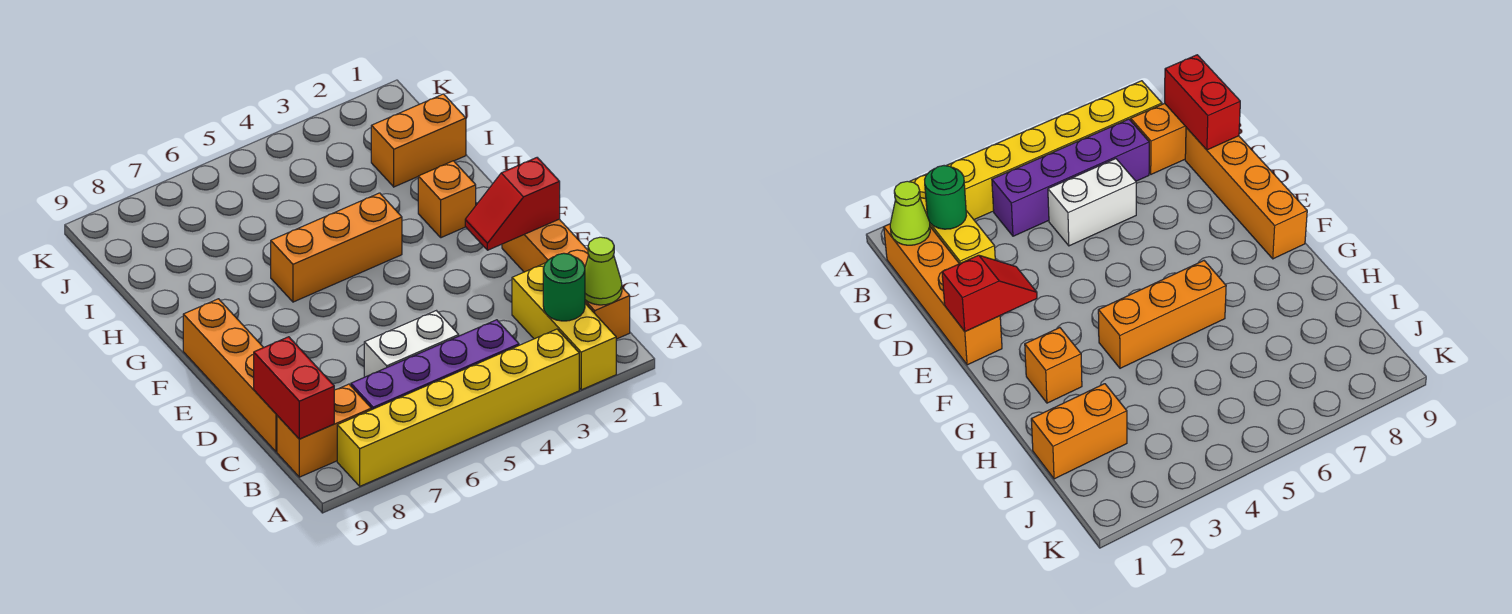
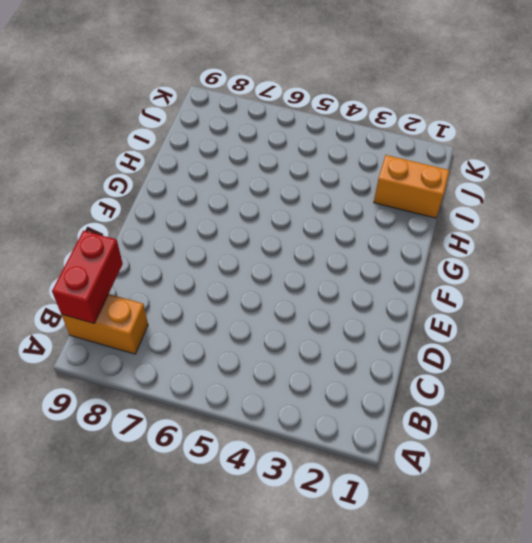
none -> yellow brick A2:C2 level 1
none -> yellow brick A3:A8 level 1
none -> orange brick B1:E1 level 1

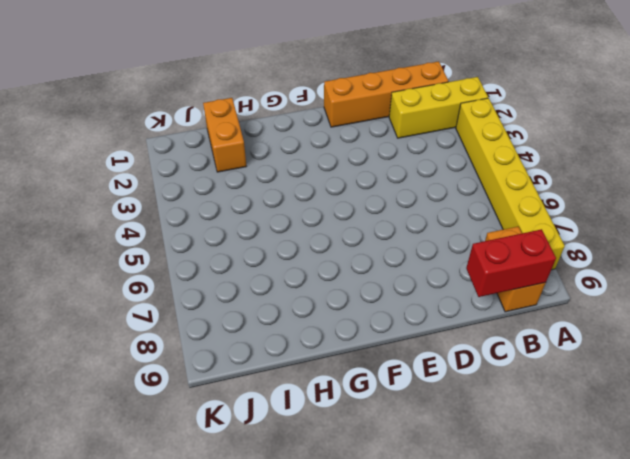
none -> purple brick B4:B7 level 1
none -> white brick C5:C6 level 1
none -> orange brick C9:F9 level 1

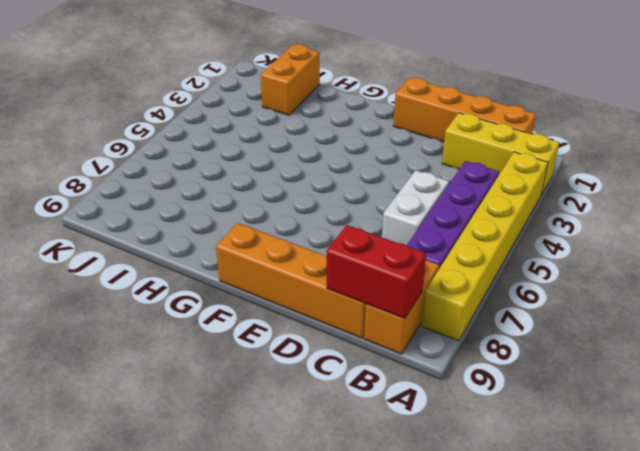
none -> orange brick G2 level 1
none -> orange brick G4:G6 level 1
none -> lime cone B1 level 2

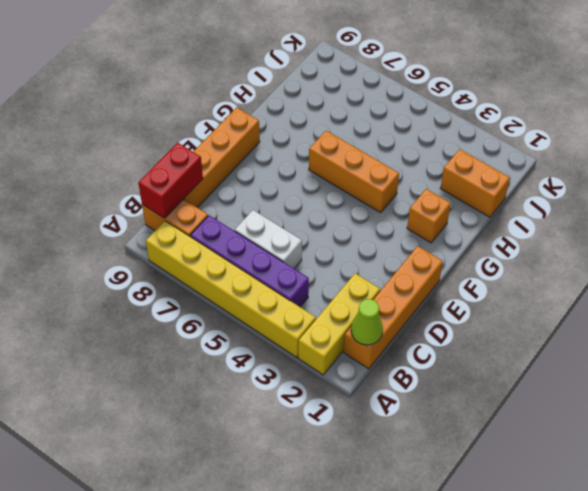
none -> green round brick B2 level 2
none -> red slope E1:E2 level 2 top 1

